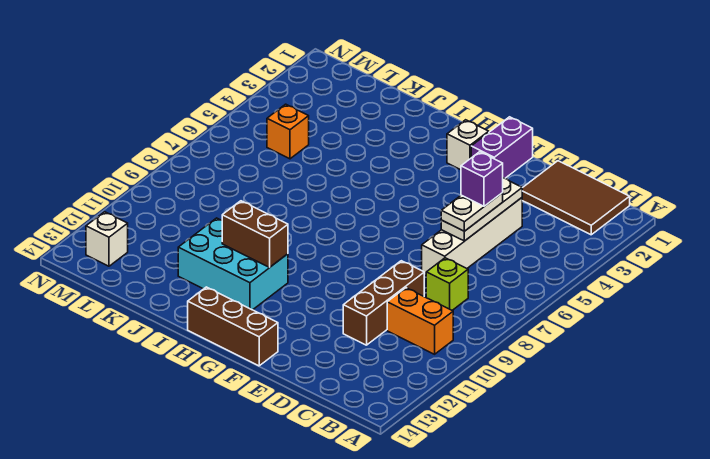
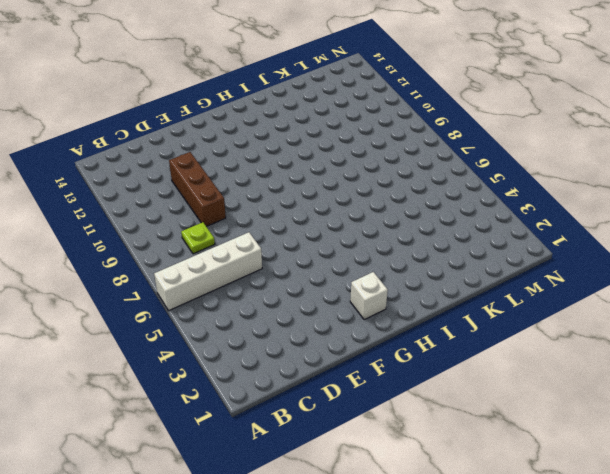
white brick A6:D6 level 1 -> white brick D4:D7 level 1
lime plate C8 level 1 -> lime brick C8 level 1
none -> brown tile B1:D2 level 1
none -> orange brick B10:C10 level 1
none -> purple brick F1:F2 level 1

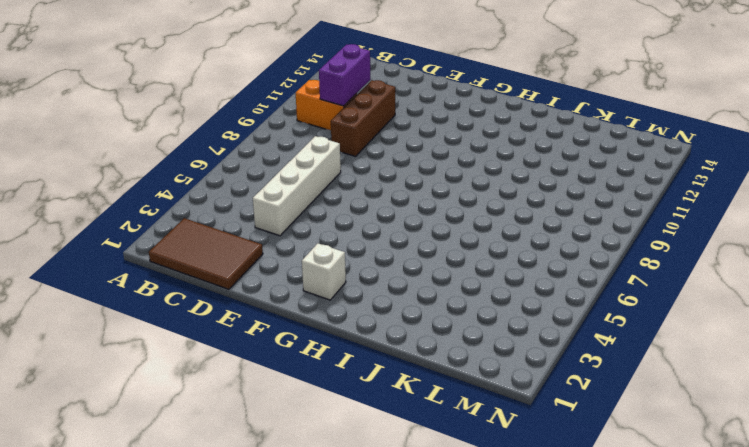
purple brick C10:C11 level 2 -> purple brick F1:F2 level 1
none -> lime brick C8 level 1
none -> brown brick F14:H14 level 1
none -> cyan brick H11:J12 level 1

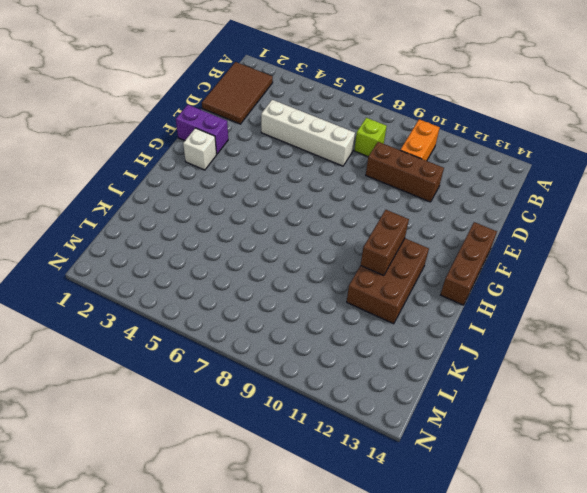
brown brick H11:J12 level 1 -> cyan brick H11:J12 level 1
none -> orange brick L5 level 1
none -> white brick M13 level 1
none -> white plate D4:D6 level 2

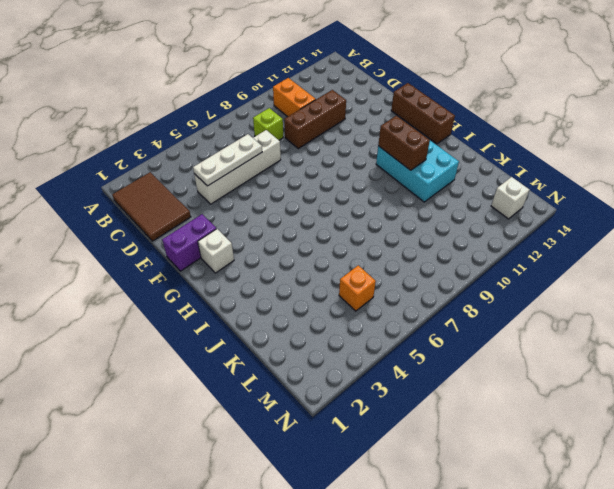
none -> white plate D5:D6 level 3
none -> purple brick D5 level 4

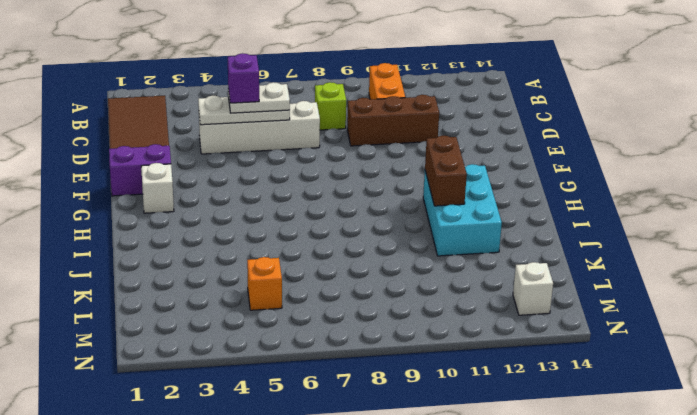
none -> brown brick F14:H14 level 1

